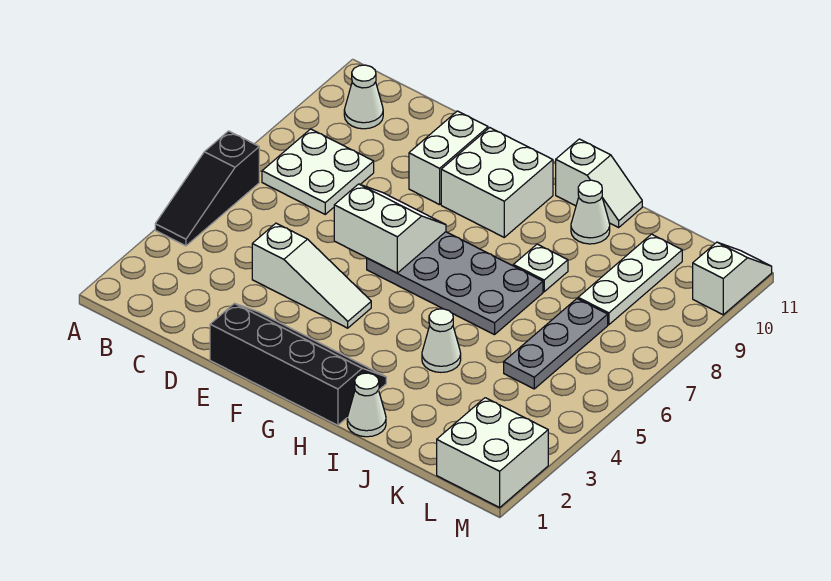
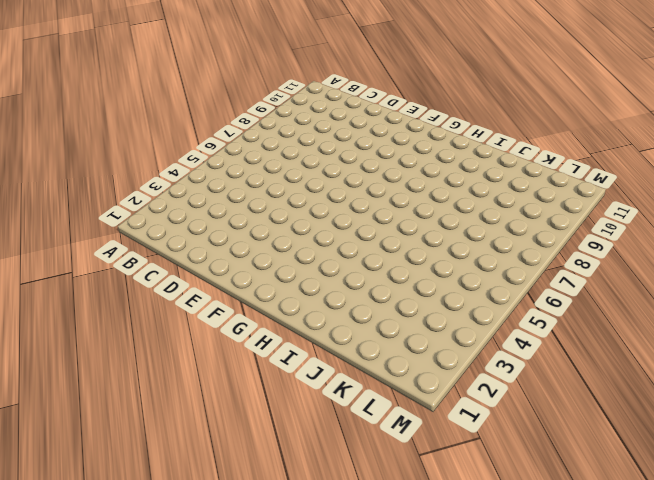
none -> black slope A4:A6 level 1 top 6
none -> white plate B7:C8 level 1
none -> white cone B10 level 1

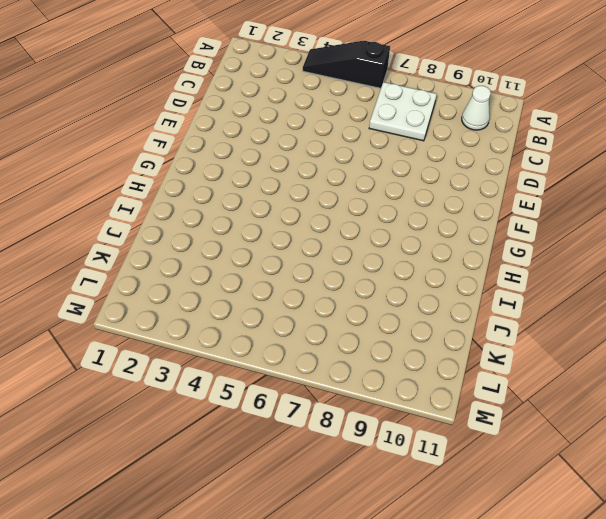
none -> white slope D4:F4 level 1 top D
none -> black slope E1:H2 level 1 top 1
none -> white brick E9:E10 level 1

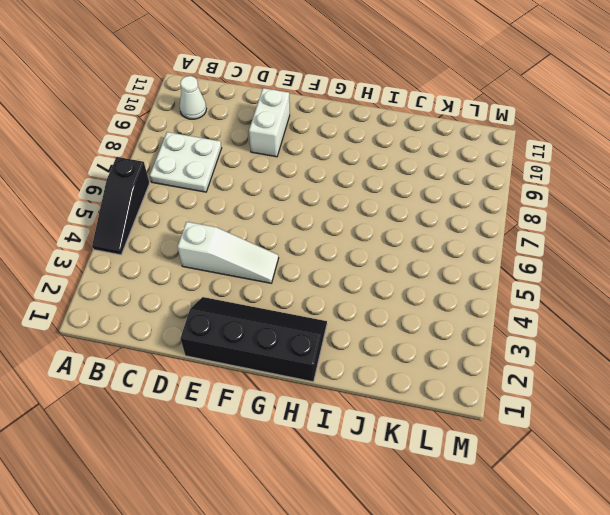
none -> grey plate F6:I7 level 1
none -> white brick F9:G10 level 1
none -> white slope H11:I11 level 1 top H

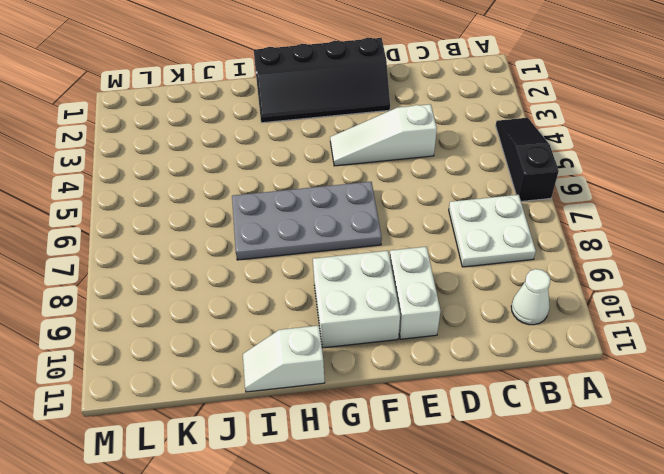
none -> white cone I1 level 1
none -> white cone I4 level 1
none -> white plate I8 level 1

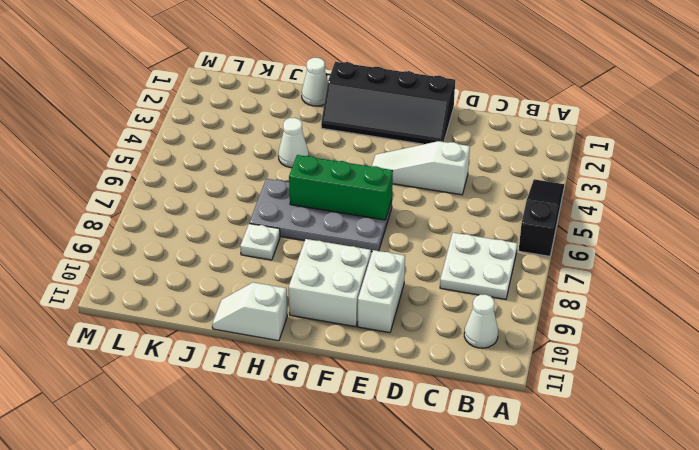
green brick F6:H6 level 2 -> white slope E6:F7 level 2 top 6
none -> white cone I10 level 1
none -> grey plate K5:K7 level 1
none -> white plate K8:K10 level 1

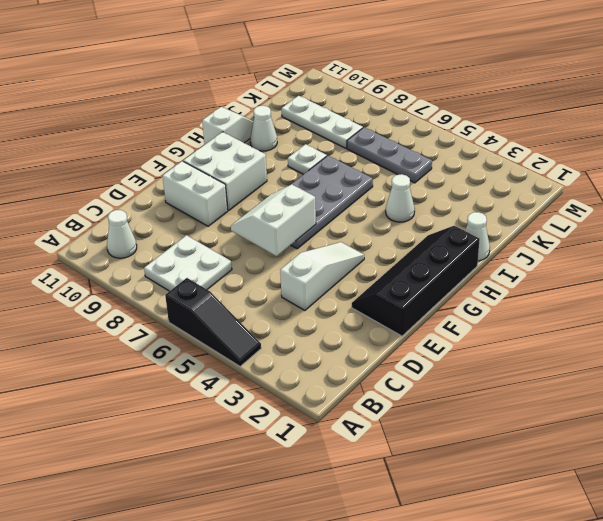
none -> white brick L1:M2 level 1
none -> white slope M10:M11 level 1 top 10

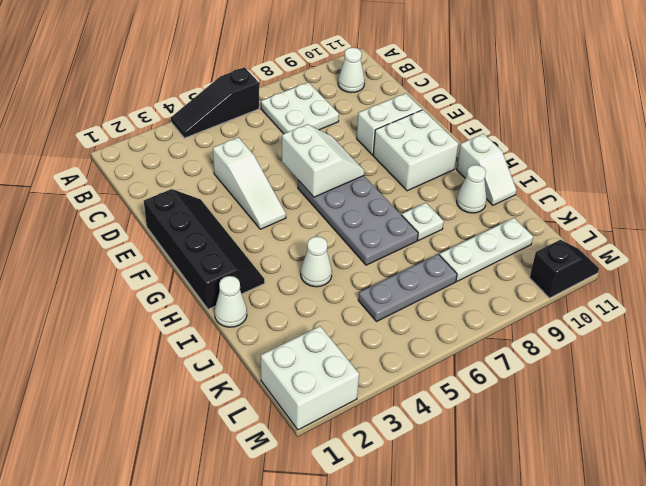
black slope M10:M11 level 1 top 10 -> white slope M10:M11 level 1 top 10

